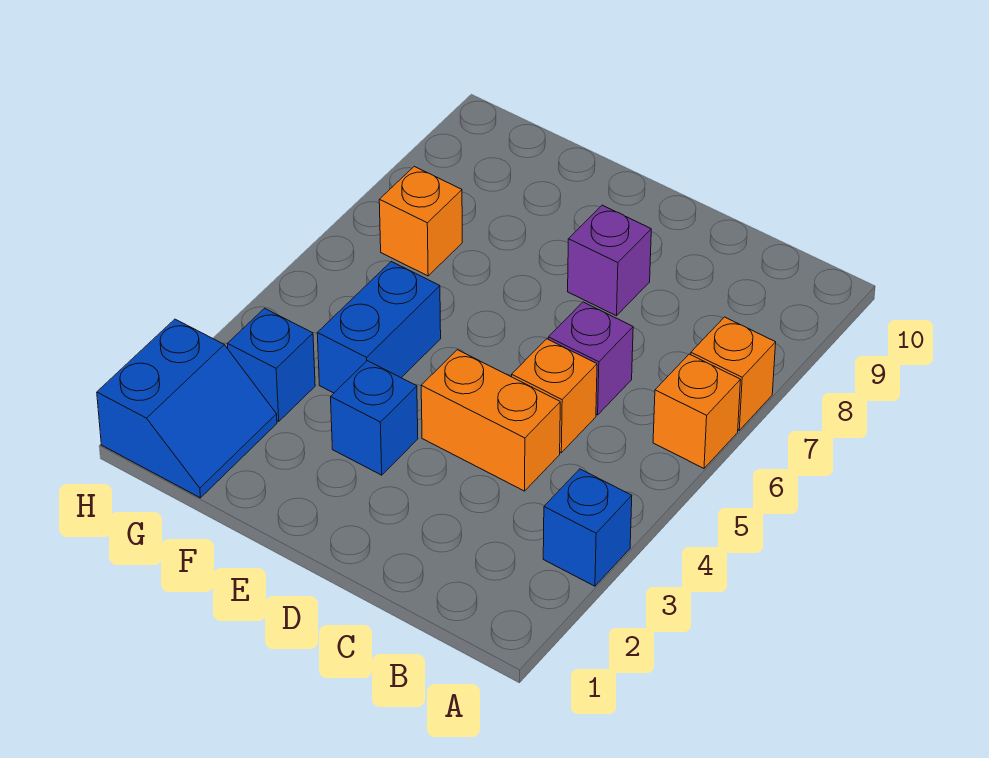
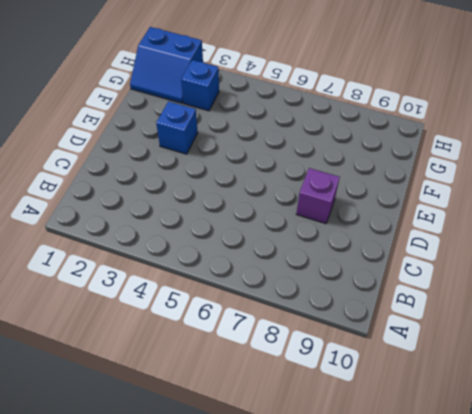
none -> blue brick A3 level 1
none -> orange brick A6 level 1
none -> orange brick A7 level 1

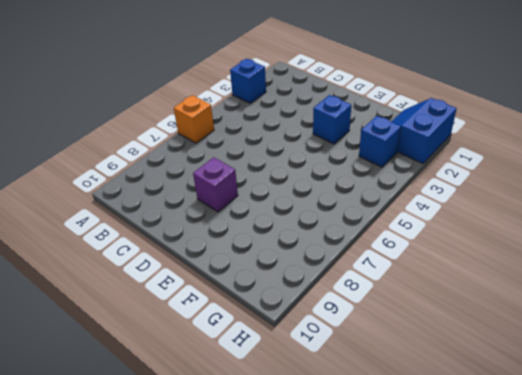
none -> orange brick A7 level 1
none -> orange brick C4:D4 level 1
none -> orange brick C5 level 1

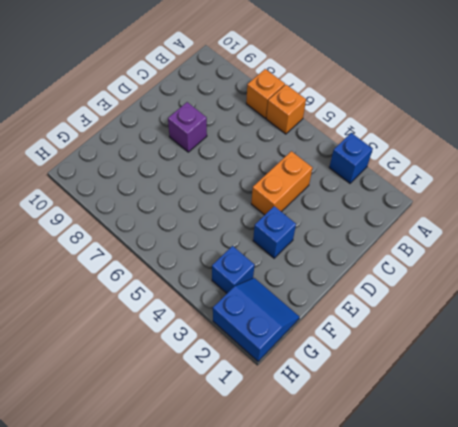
none -> orange brick C5 level 1
none -> purple brick C6 level 1
none -> blue brick F4:F5 level 1

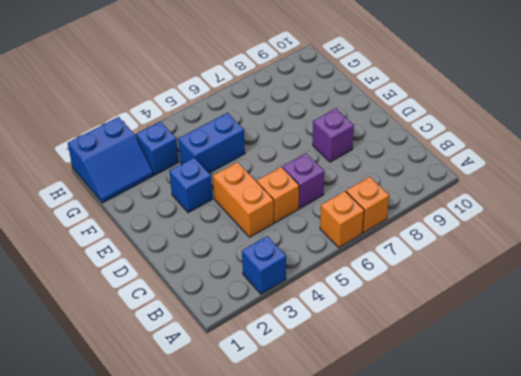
none -> orange brick G7 level 1

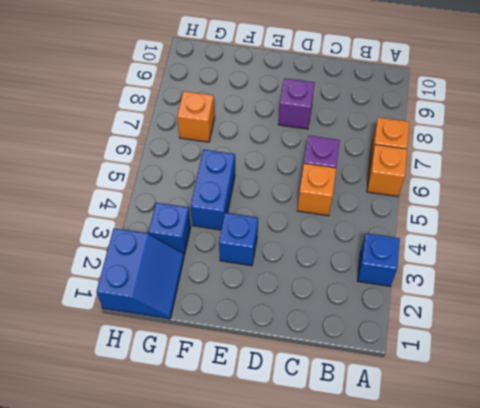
none -> orange brick C4:D4 level 1

